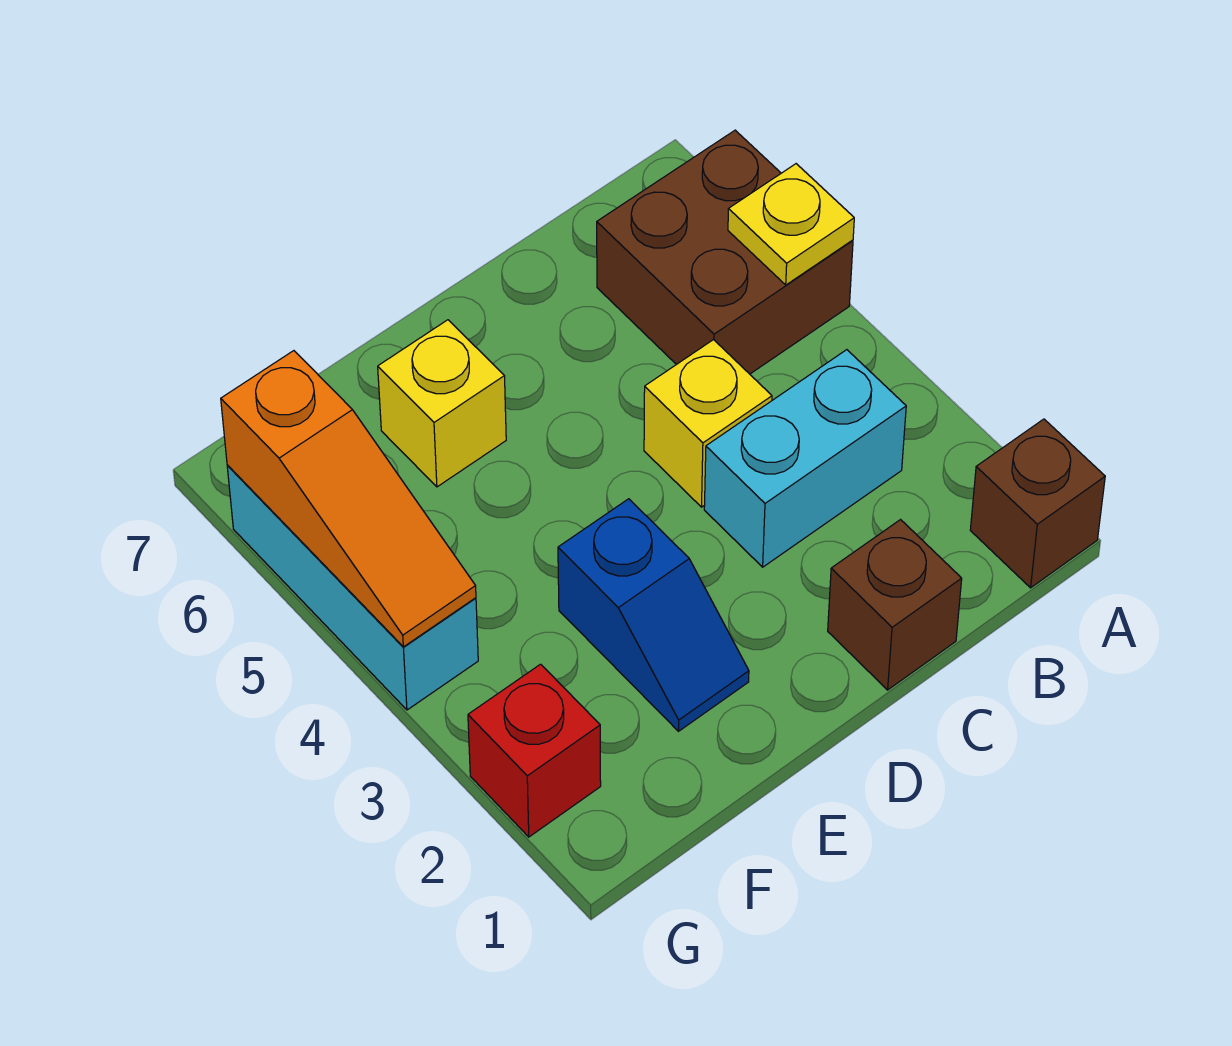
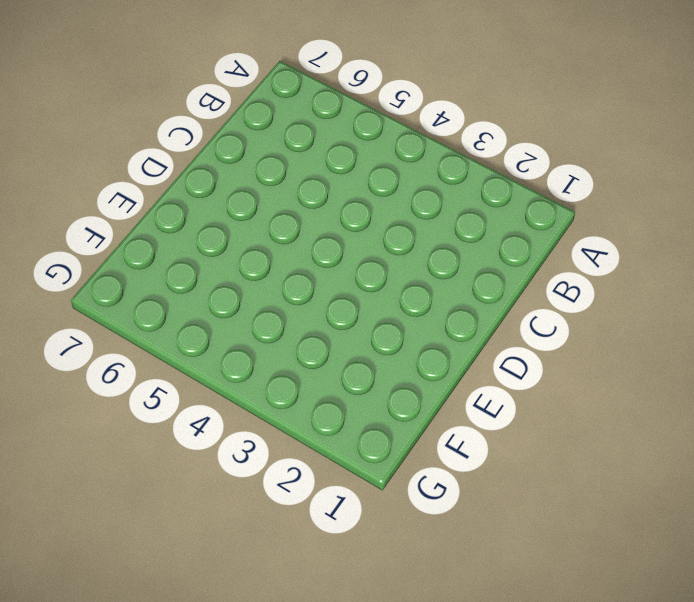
none -> brown brick A1 level 1
none -> brown brick A5:B6 level 1

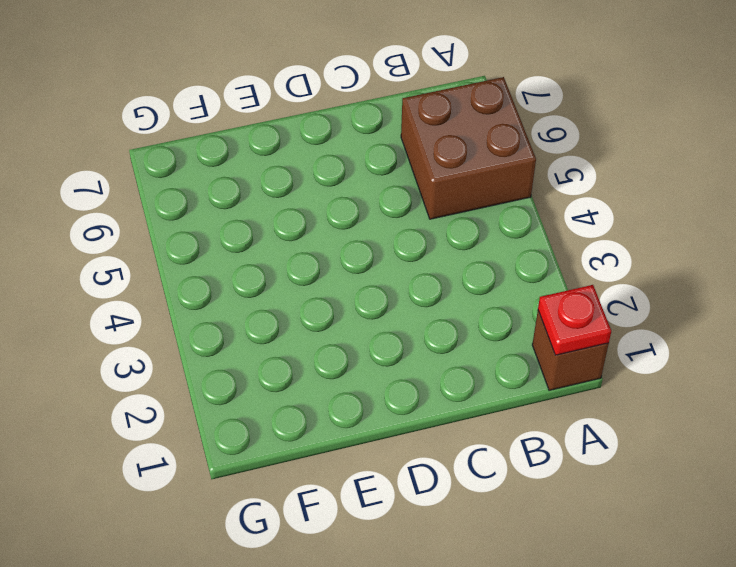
red plate A1 level 2 -> none
none -> cyan brick B3:C3 level 1
none -> brown brick C1 level 1

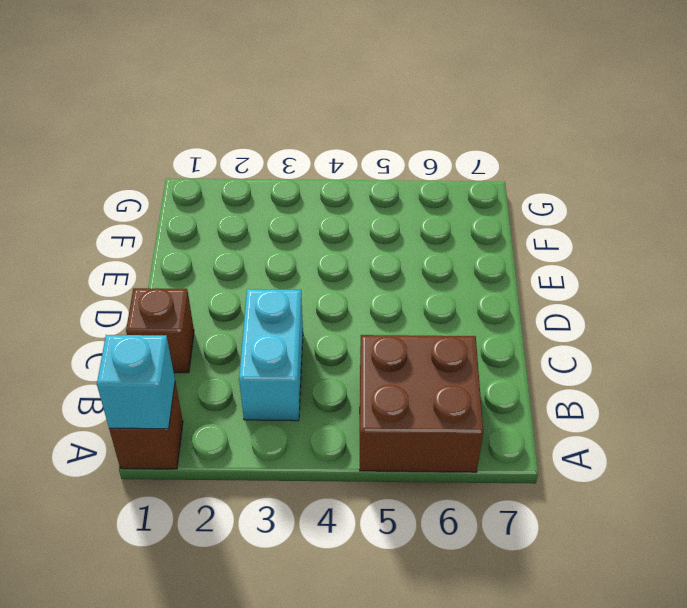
cyan brick A1 level 2 -> none
none -> yellow brick C4 level 1
none -> blue slope E2:E3 level 1 top 3

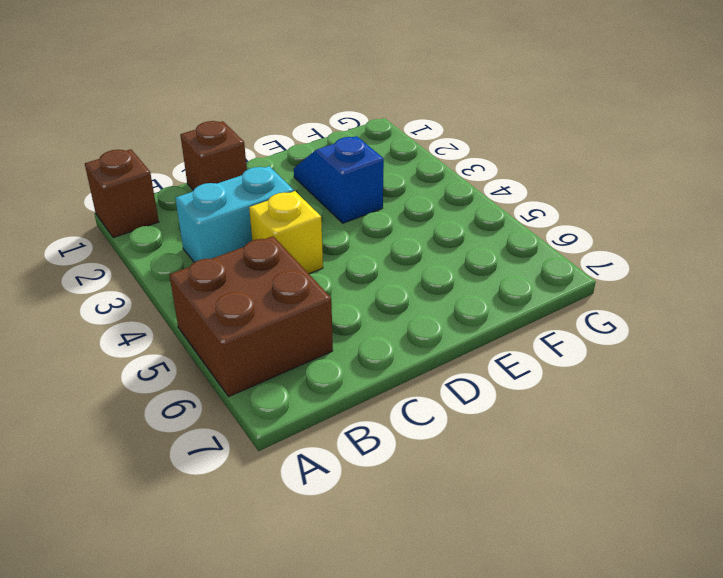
none -> yellow brick E6 level 1
none -> red brick G2 level 1

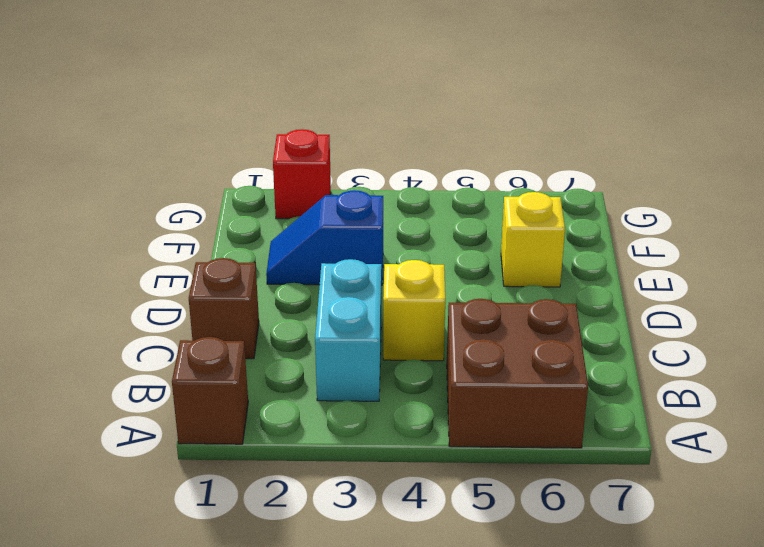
none -> cyan brick G4:G6 level 1
none -> yellow plate A5 level 2

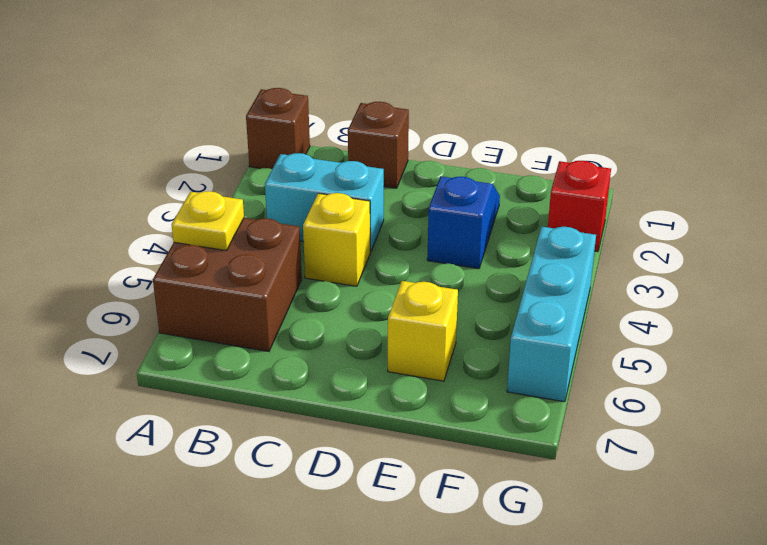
none -> orange slope G4:G6 level 2 top 6

